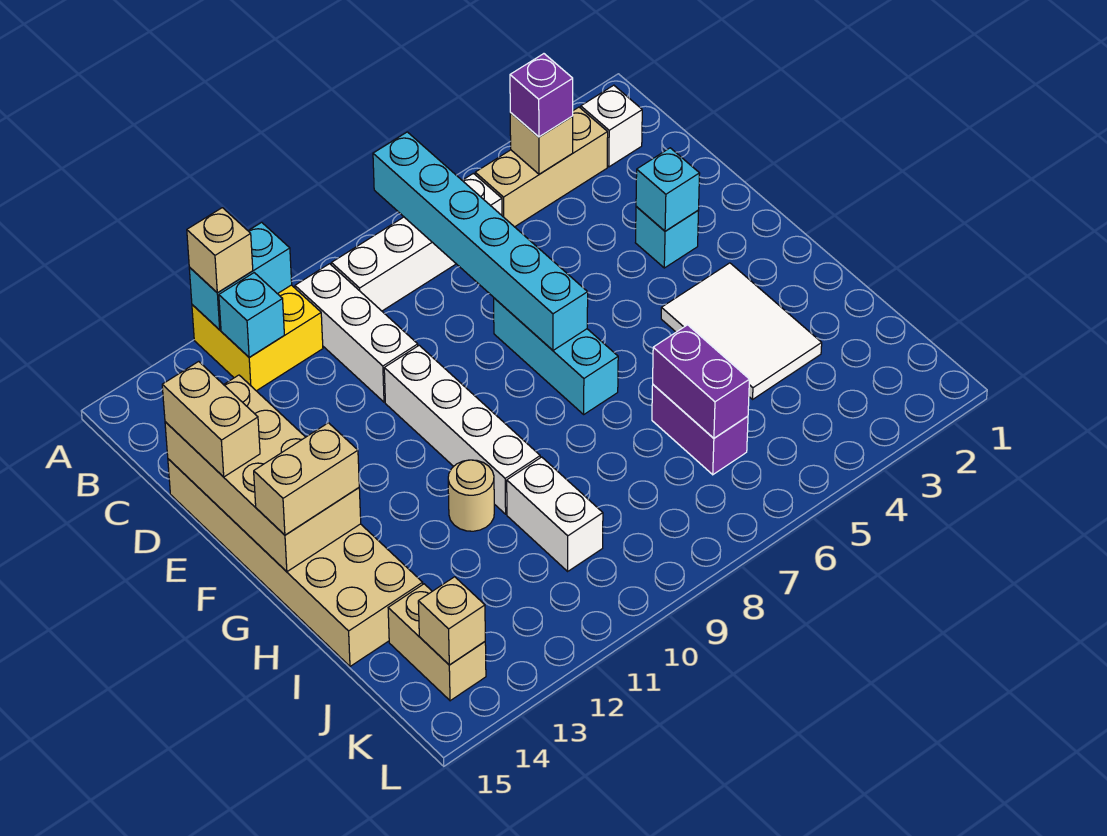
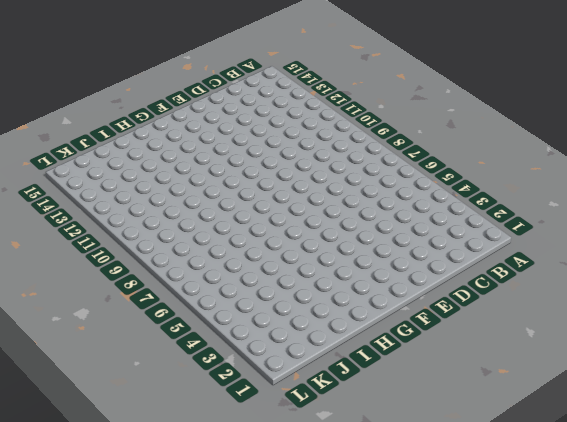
none -> yellow brick A11:B12 level 1
none -> white brick B2 level 1
none -> tan brick B3:B5 level 1

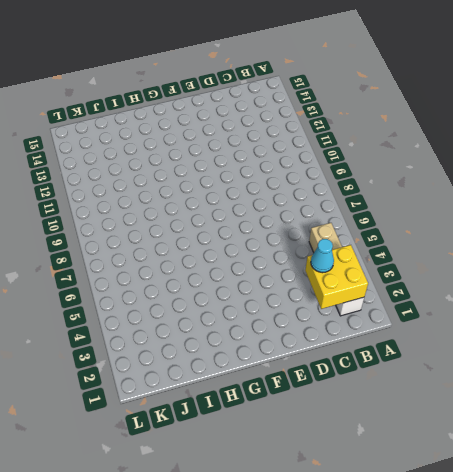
yellow brick B2:C3 level 2 -> yellow brick A11:B12 level 1
cyan cone C3 level 3 -> none
none -> white brick B6:B9 level 1
none -> white brick B10:D10 level 1
none -> tan brick D14:I15 level 1

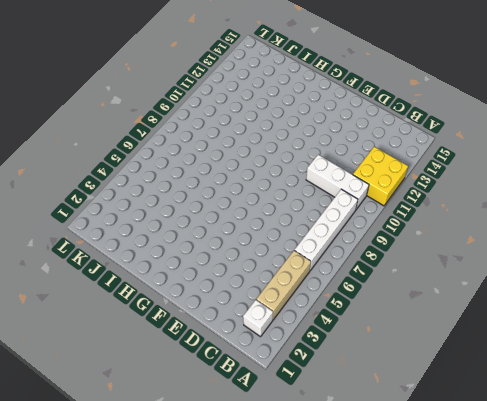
none -> tan brick D14:I15 level 1
none -> cyan brick E3 level 1
none -> cyan brick E7:G7 level 1

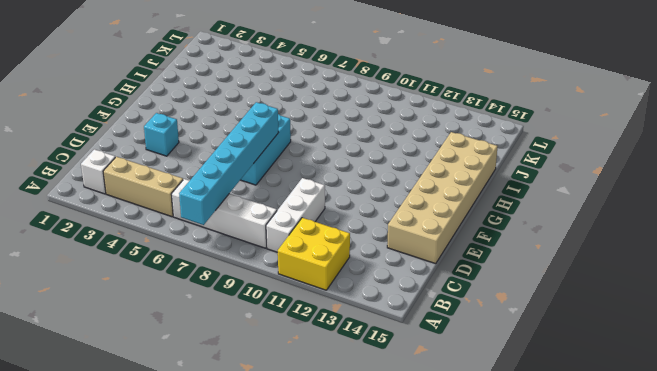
none -> white brick E10:H10 level 1
none -> white tile G3:I4 level 1
none -> tan round brick H11 level 1

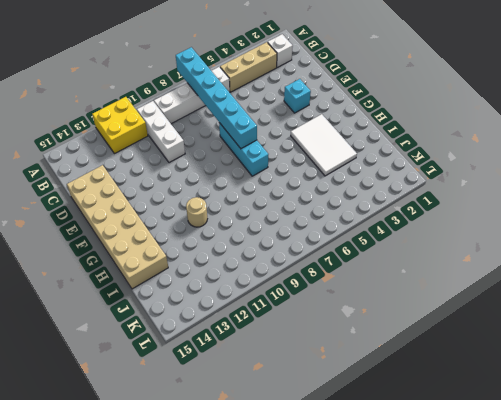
none -> white brick E10:H10 level 1
none -> purple brick I6:J6 level 1
none -> white brick I10:J10 level 1

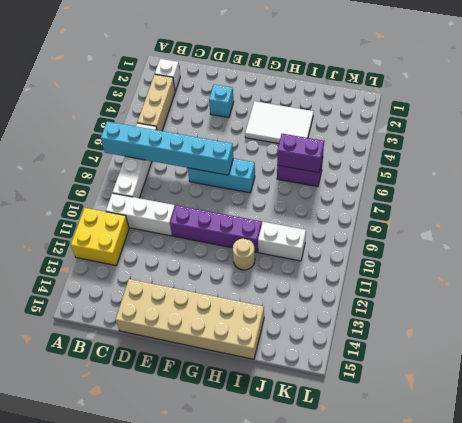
purple brick E10:H10 level 1 -> white brick E10:H10 level 1
none -> tan brick J14:K14 level 1
none -> cyan brick A11:A12 level 2
none -> tan brick B4 level 2

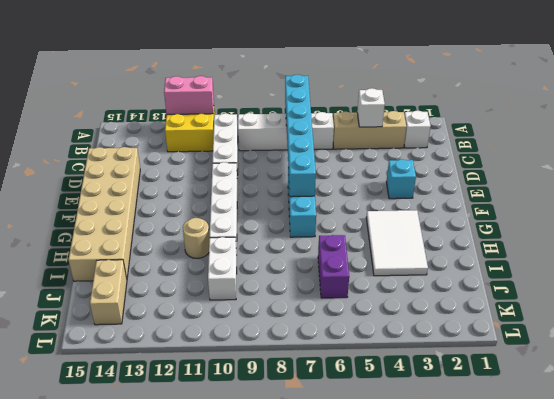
pink brick A11:A12 level 2 -> cyan brick A11:A12 level 2
white brick B4 level 2 -> tan brick B4 level 2
none -> cyan brick B12 level 2
none -> tan brick D14:G15 level 2
none -> cyan brick E3 level 2

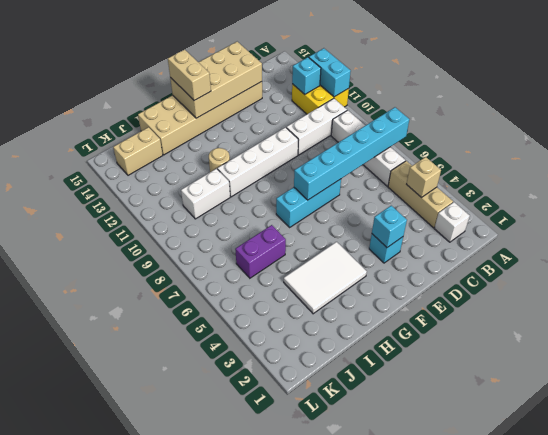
none -> purple brick I6:J6 level 2
none -> tan brick K14 level 2
none -> tan brick A12 level 3

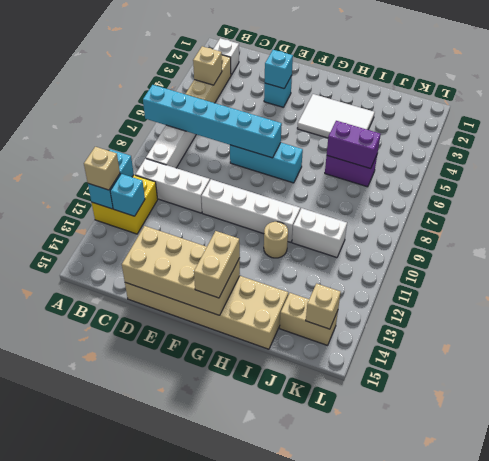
none -> purple brick B4 level 3
none -> tan brick D15:E15 level 3

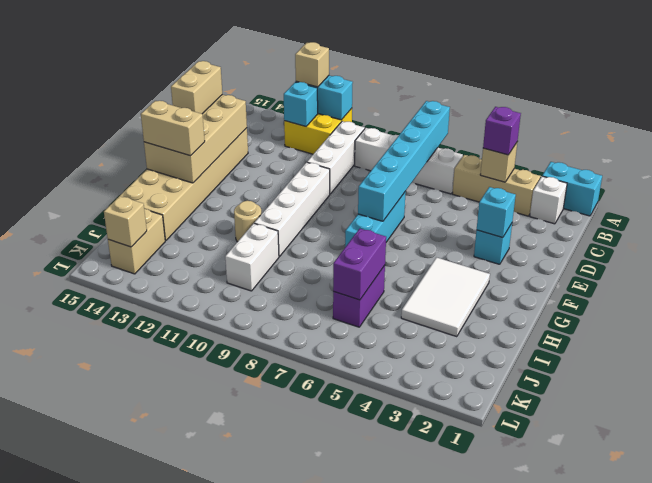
cyan brick A1:A2 level 1 -> none

